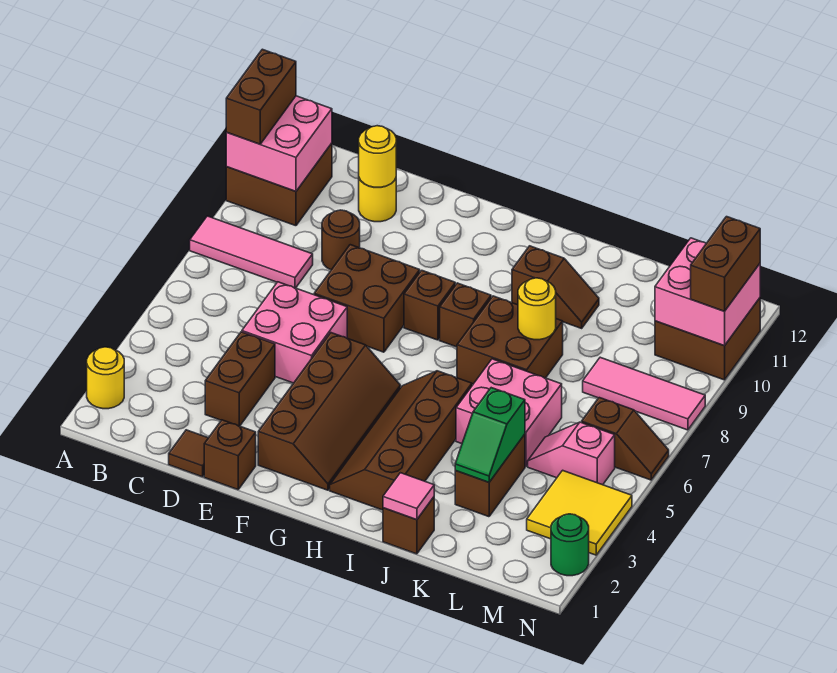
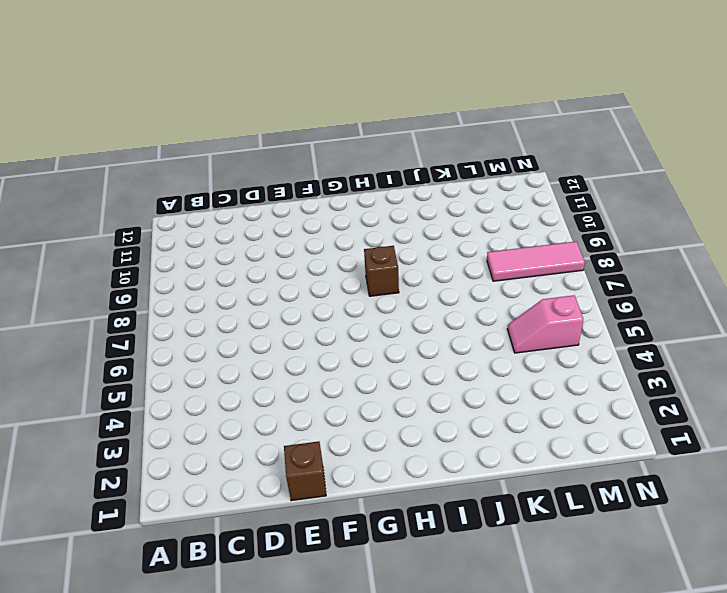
none -> yellow round brick A2 level 1
none -> pink tile A8:C8 level 1
none -> brown brick A10:B11 level 1
none -> brown tile D1 level 1

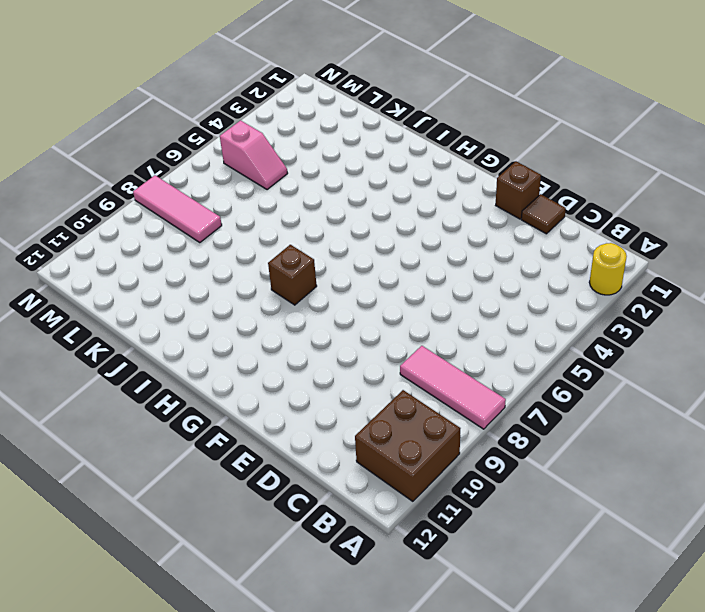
none -> brown brick D3:D4 level 1
none -> pink brick D5:E6 level 1
none -> brown round brick D9 level 1
none -> yellow round brick D11 level 1

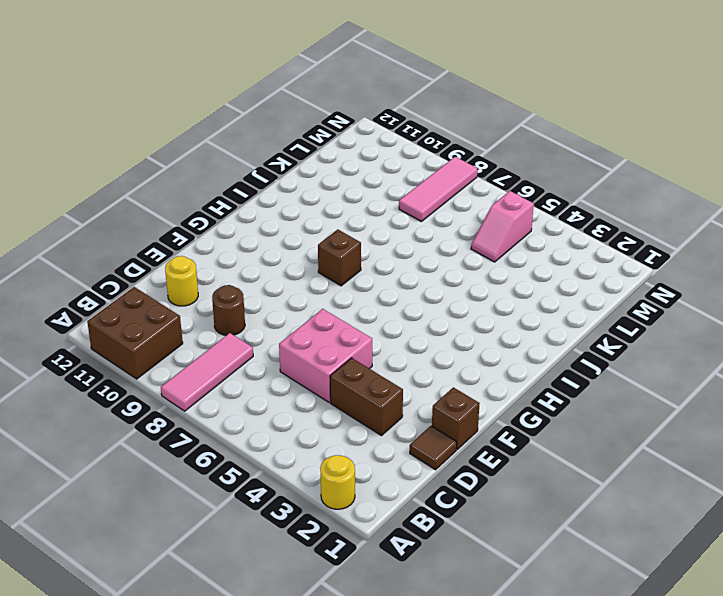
none -> brown brick E7:F8 level 1
none -> brown slope F2:G5 level 1 top F
none -> brown brick G8 level 1
none -> brown slope H2:I5 level 1 top I

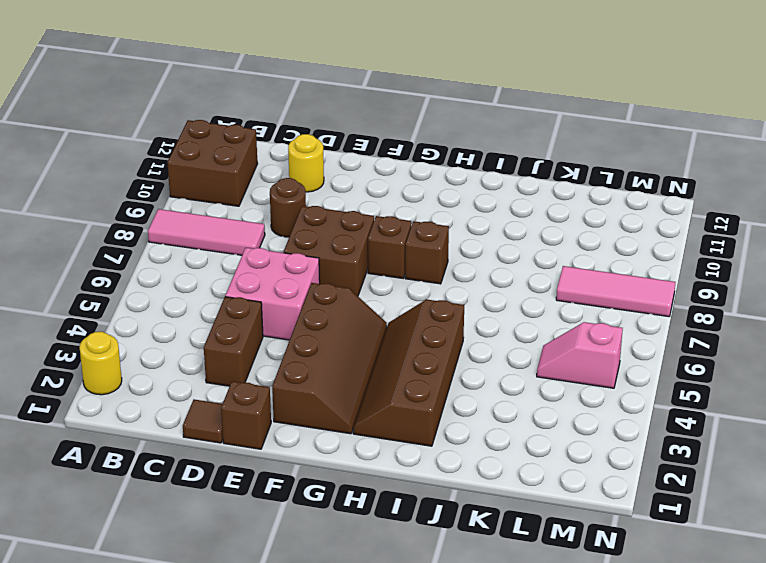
none -> brown brick I7:J8 level 1
none -> brown slope I10:J10 level 1 top I
none -> brown brick J1 level 1
none -> pink brick J5:K6 level 1

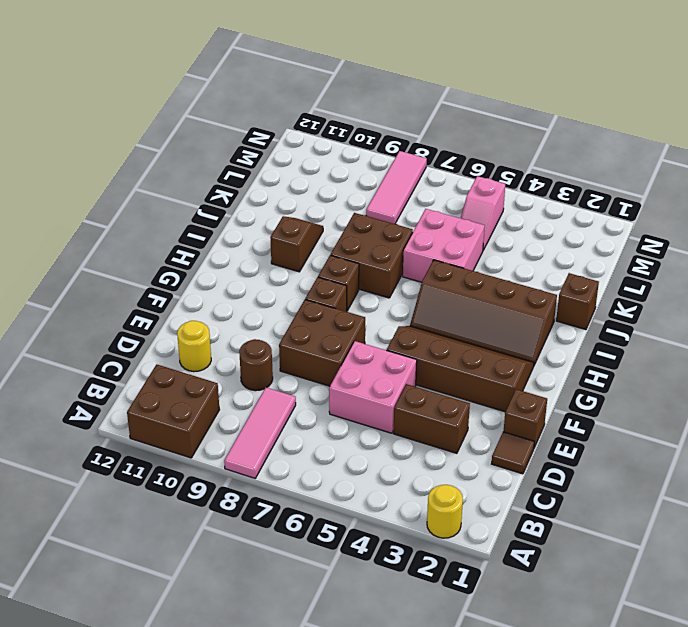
none -> brown brick K3:K4 level 1
none -> yellow tile M3:N4 level 1
none -> brown slope M6:N6 level 1 top M
none -> brown brick M10:N11 level 1

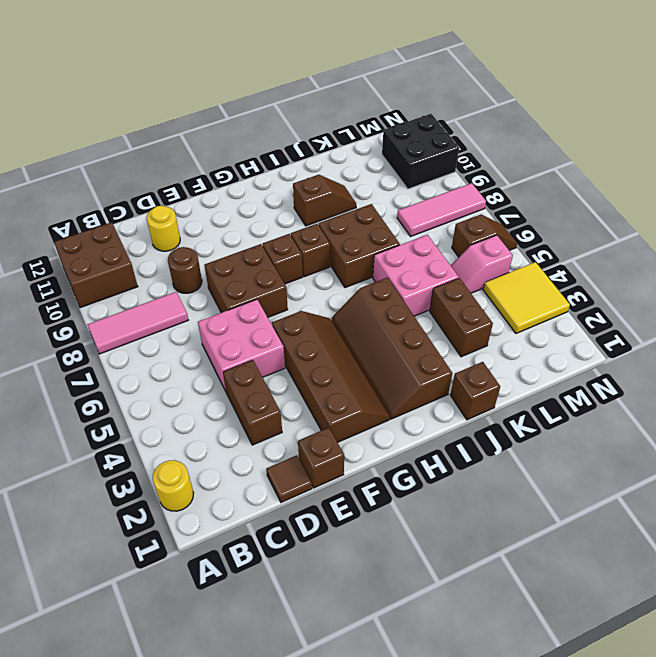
black brick M10:N11 level 1 -> brown brick M10:N11 level 1
none -> green round brick N2 level 1
none -> pink brick A10:B11 level 2
none -> yellow round brick D11 level 2
none -> pink tile J1 level 2

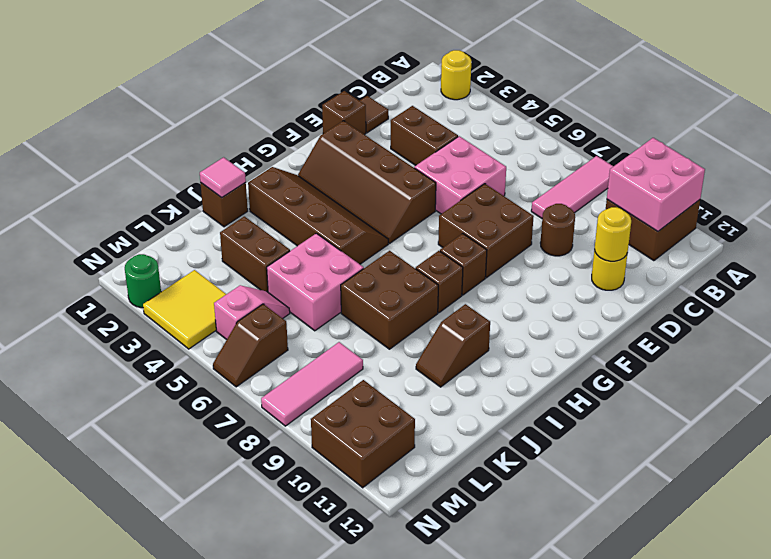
none -> yellow round brick J8 level 2
none -> green slope K3:K4 level 2 top 4
none -> pink brick M10:N11 level 2
none -> brown brick A10:A11 level 3

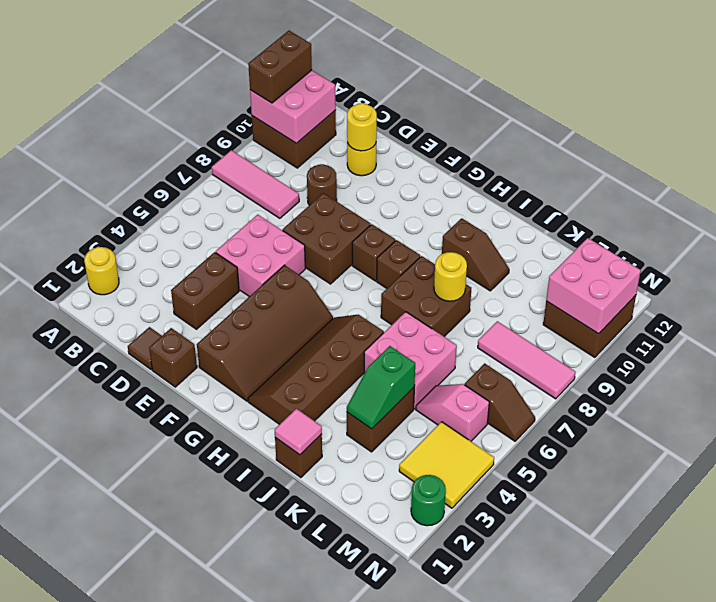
none -> brown brick N10:N11 level 3

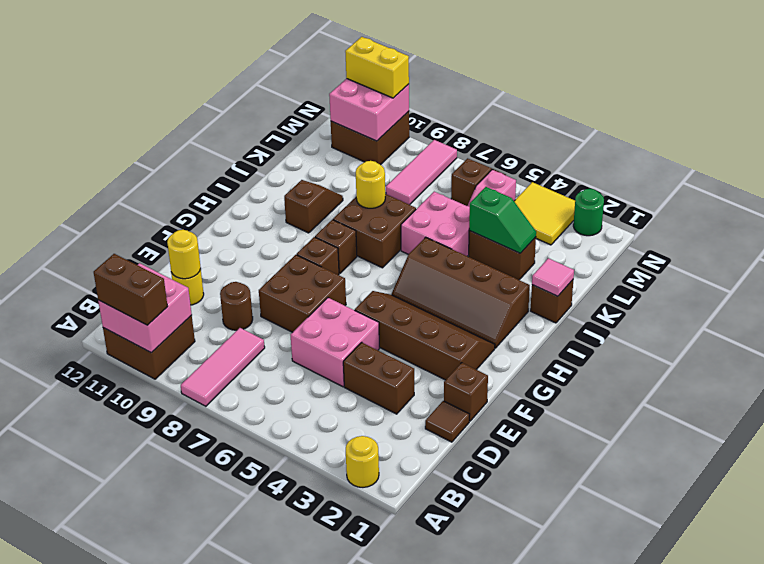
yellow brick N10:N11 level 3 -> brown brick N10:N11 level 3

